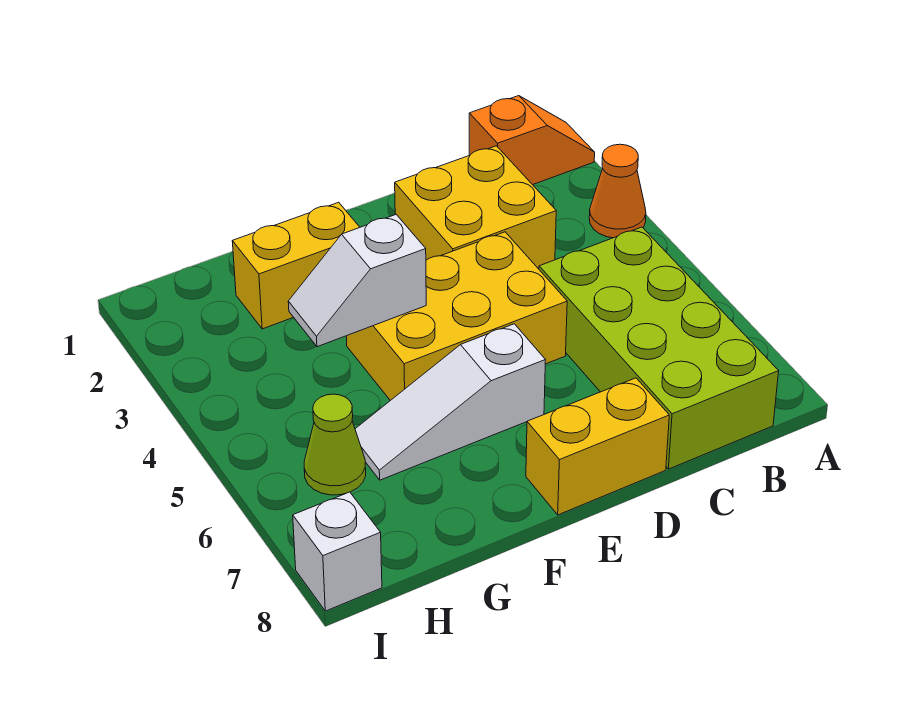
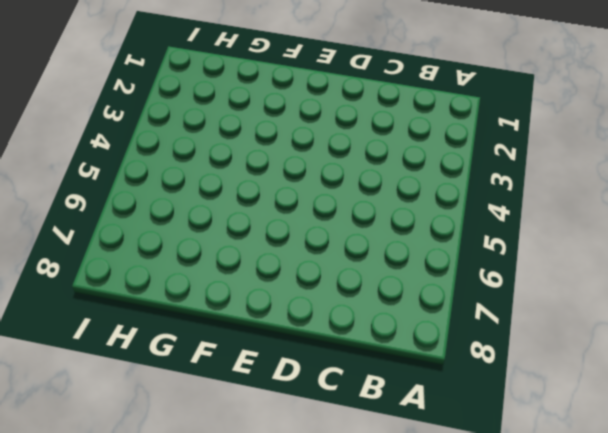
none -> orange slope A1:B1 level 1 top B
none -> orange cone A3 level 1

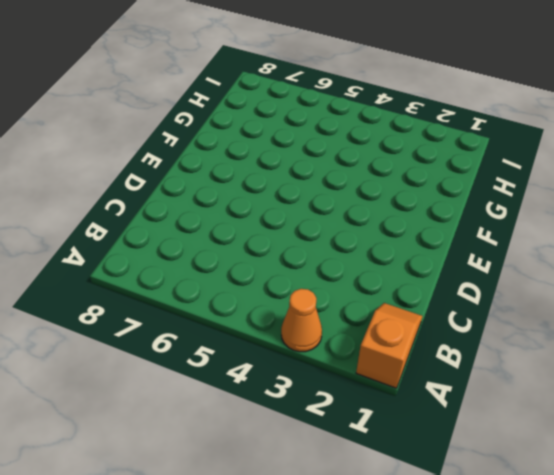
orange slope A1:B1 level 1 top A -> orange slope A1:B1 level 1 top B
none -> lime brick B5:C8 level 1
none -> yellow brick C2:D3 level 1

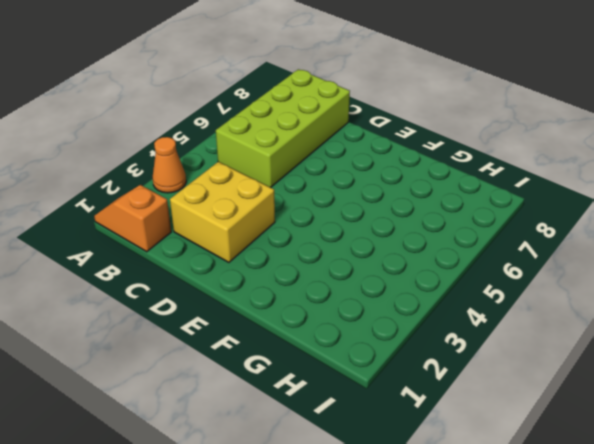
none -> yellow brick D4:F5 level 1
none -> yellow brick D8:E8 level 1

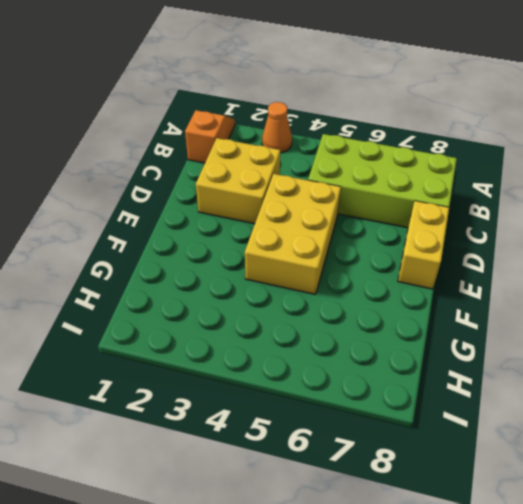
none -> white slope E6:G6 level 1 top E
none -> yellow brick F2:G2 level 1

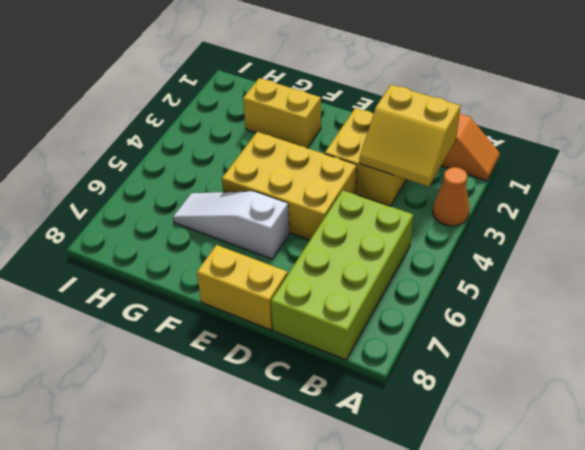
yellow slope B2:C3 level 2 top 2 -> none
none -> lime cone H6 level 1
none -> white brick I8 level 1

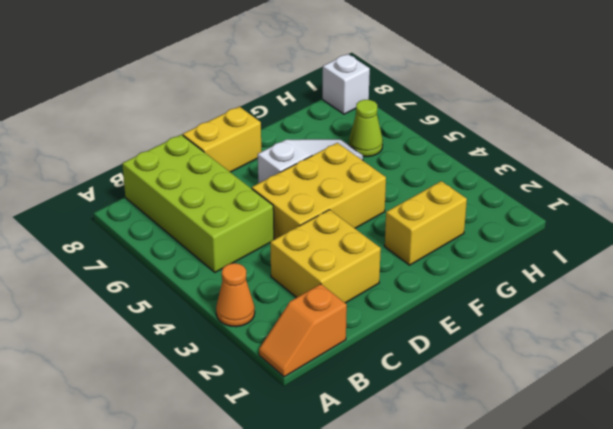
none -> white slope F4:G4 level 2 top F

